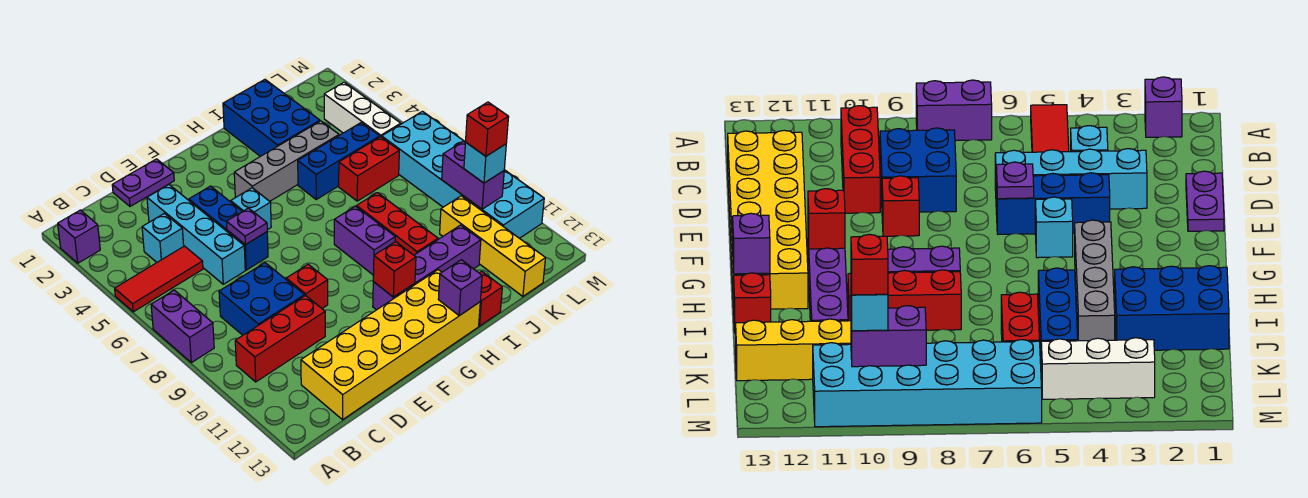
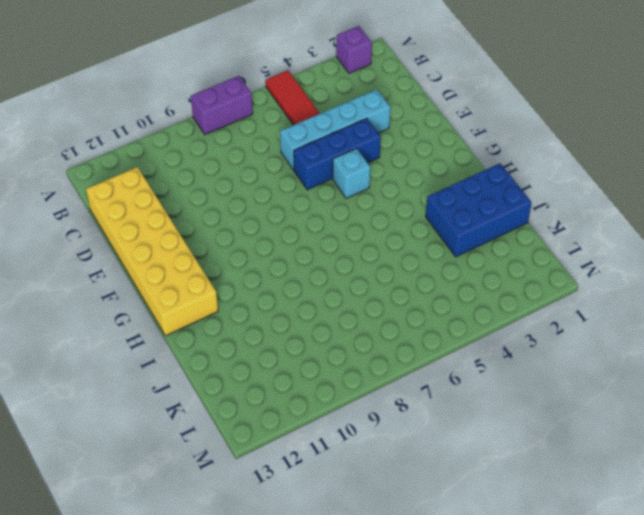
none -> red brick B10:D10 level 1
none -> cyan brick C4 level 1
none -> blue brick C8:D9 level 1

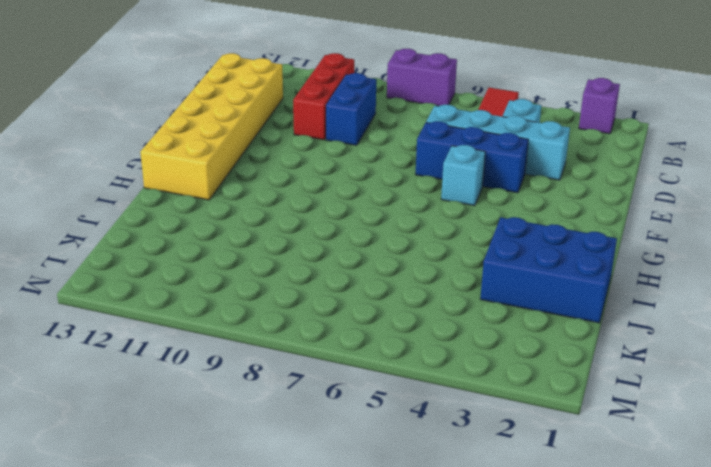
blue brick C9:D9 level 1 -> blue brick C8:D9 level 1
none -> purple plate D1:E1 level 1
none -> red brick E9 level 1
none -> grey brick G4:J4 level 1

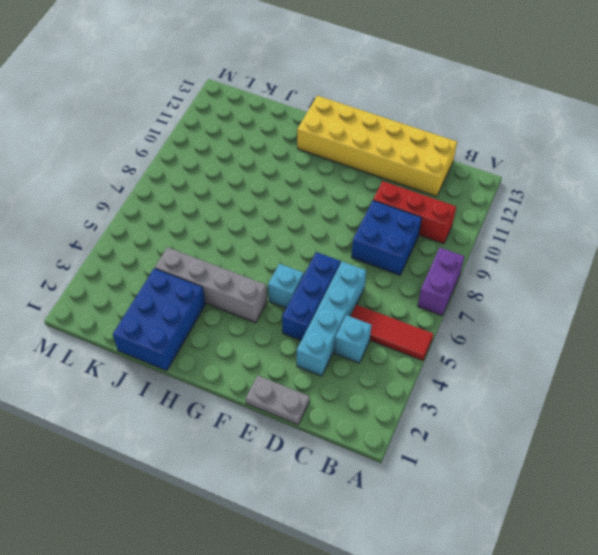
grey plate D1:E1 level 1 -> purple plate D1:E1 level 1
none -> purple brick A2 level 1
none -> red brick E9 level 1
none -> purple brick G11:J11 level 1

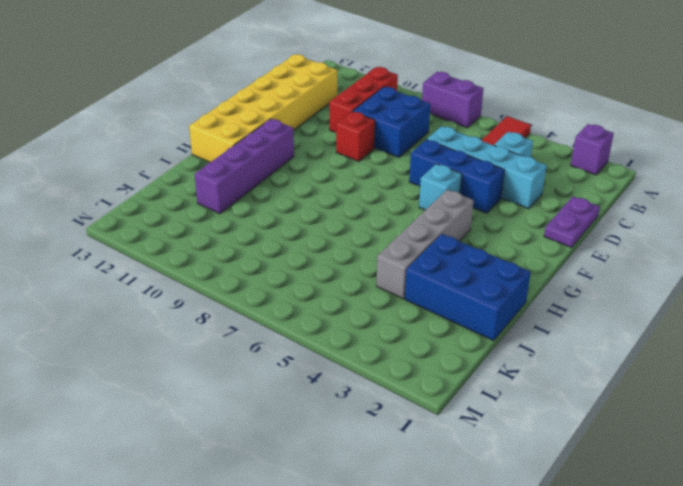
none -> purple brick H8:H9 level 1
none -> blue brick I5:K5 level 1
none -> red brick I8:I10 level 1

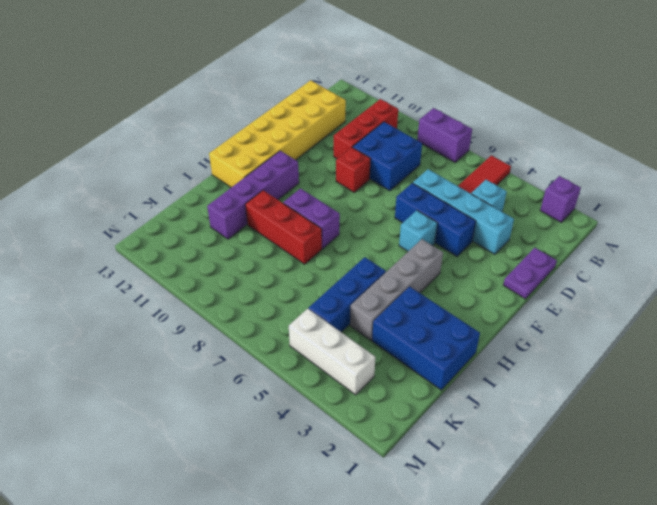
none -> red brick I13 level 1
none -> red brick J6:K6 level 1
none -> yellow brick K10:K13 level 1

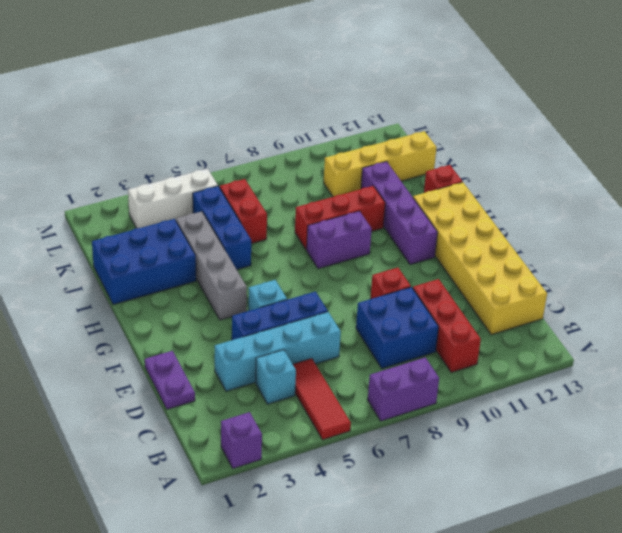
none -> cyan brick L6:M11 level 1
none -> purple plate E6 level 2
none -> red brick G11 level 2

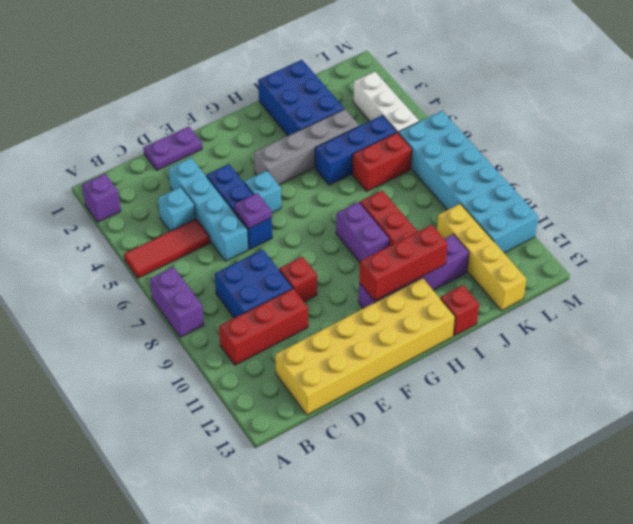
red brick G11:I11 level 2 -> red brick G11 level 2
none -> purple brick H13 level 2
none -> purple brick L9:L10 level 2
none -> cyan brick L10 level 3

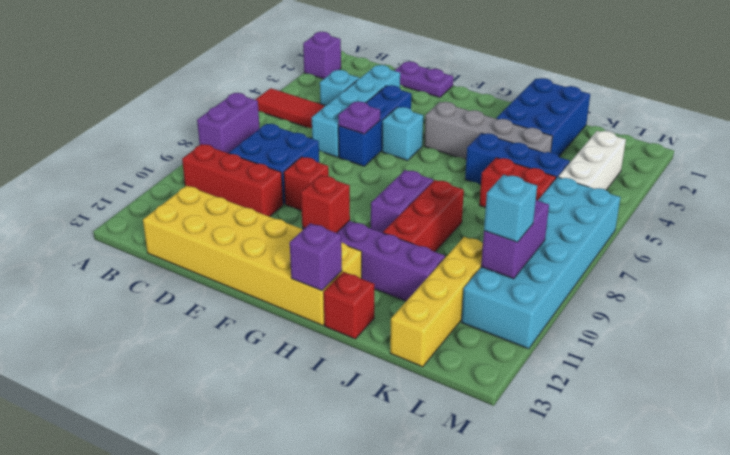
none -> red brick L10 level 4

